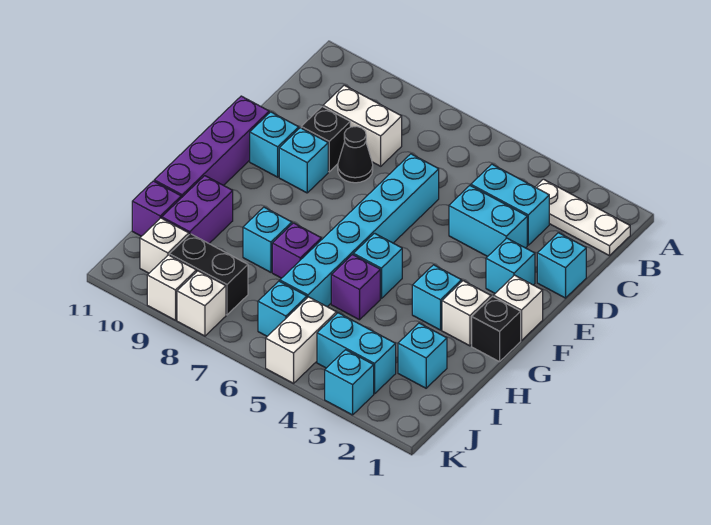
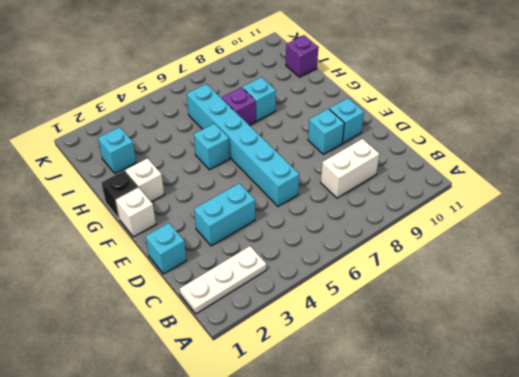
none -> cyan brick C3:C4 level 1
none -> black cone D8 level 1
none -> black brick D9 level 1
none -> cyan brick E2 level 1

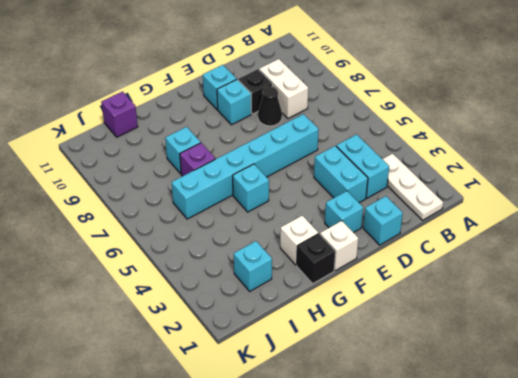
none -> purple brick E11:H11 level 1
none -> cyan brick G3 level 1
none -> purple brick H5 level 1
none -> purple brick H10:I10 level 1

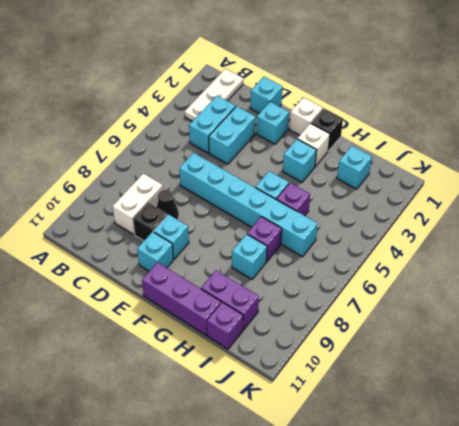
purple brick F11:H11 level 1 -> purple brick E11:H11 level 1
none -> cyan brick J3:J4 level 1
none -> white brick J5:K5 level 1
none -> cyan brick J6 level 1
none -> black brick J8:J9 level 1

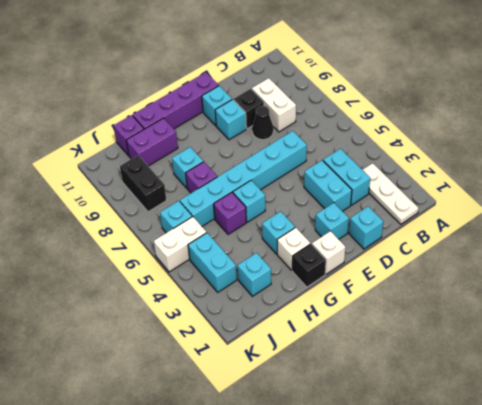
none -> white brick J10 level 1
none -> cyan brick K3 level 1
none -> white brick K8 level 1
none -> white brick K9 level 1

